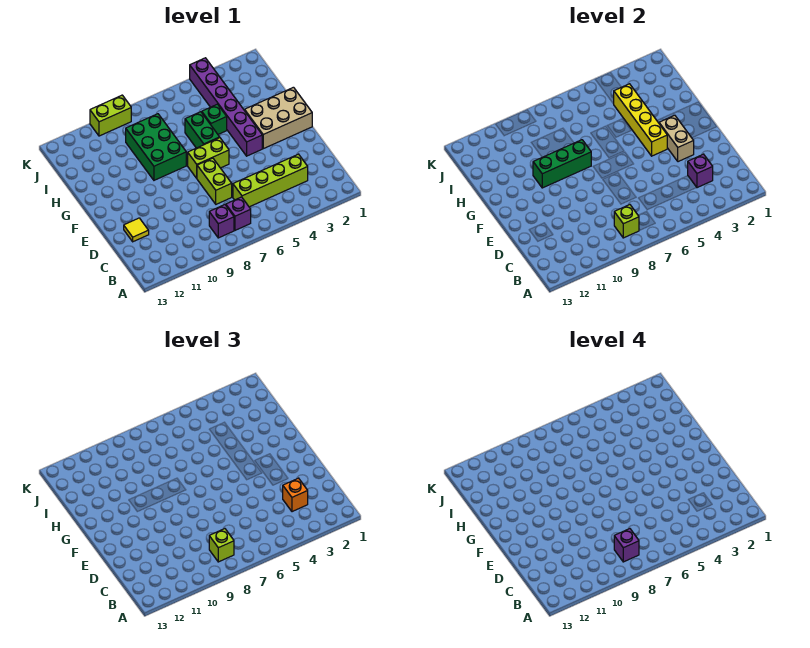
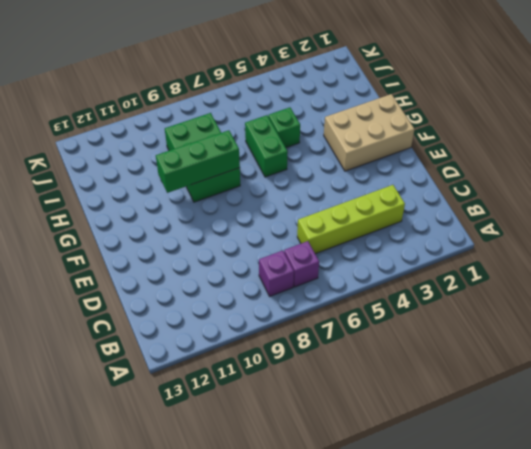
none -> lime brick D7:E7 level 1
none -> yellow tile D12 level 1
none -> purple brick F4:K4 level 1

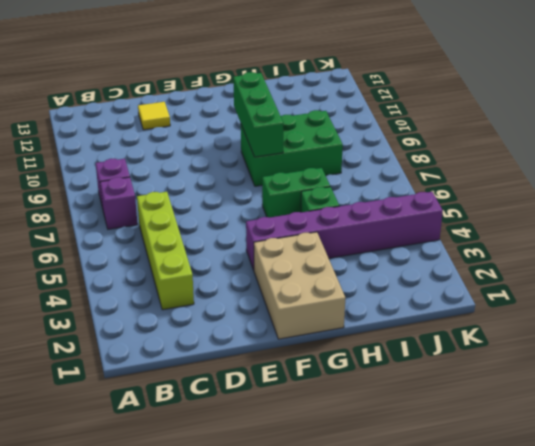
none -> lime brick D7:E7 level 1
none -> lime brick F6:F7 level 1
none -> lime brick K9:K10 level 1

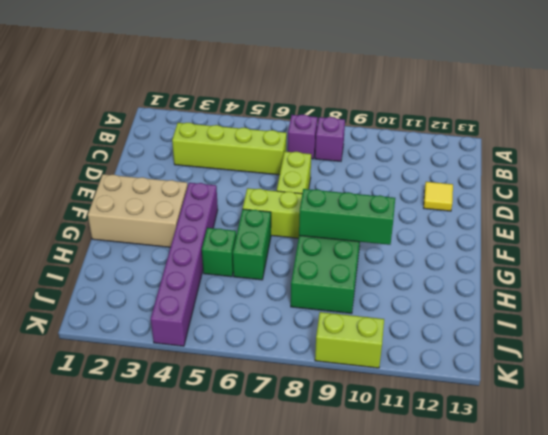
none -> lime brick B8 level 2
none -> purple brick C3 level 2
none -> tan brick E3:F3 level 2

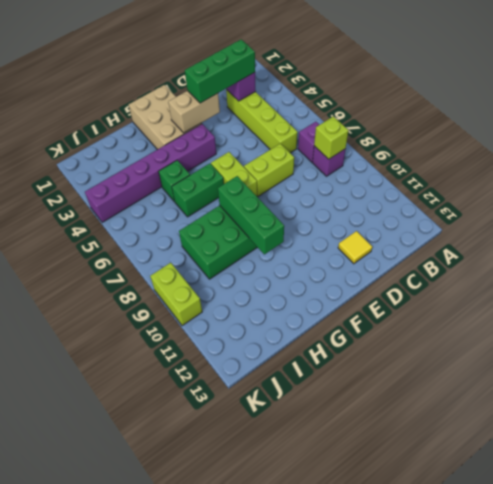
green brick C3:E3 level 3 -> orange brick C3 level 3
none -> yellow brick F4:I4 level 2
none -> lime brick B8 level 3
none -> purple brick B8 level 4

